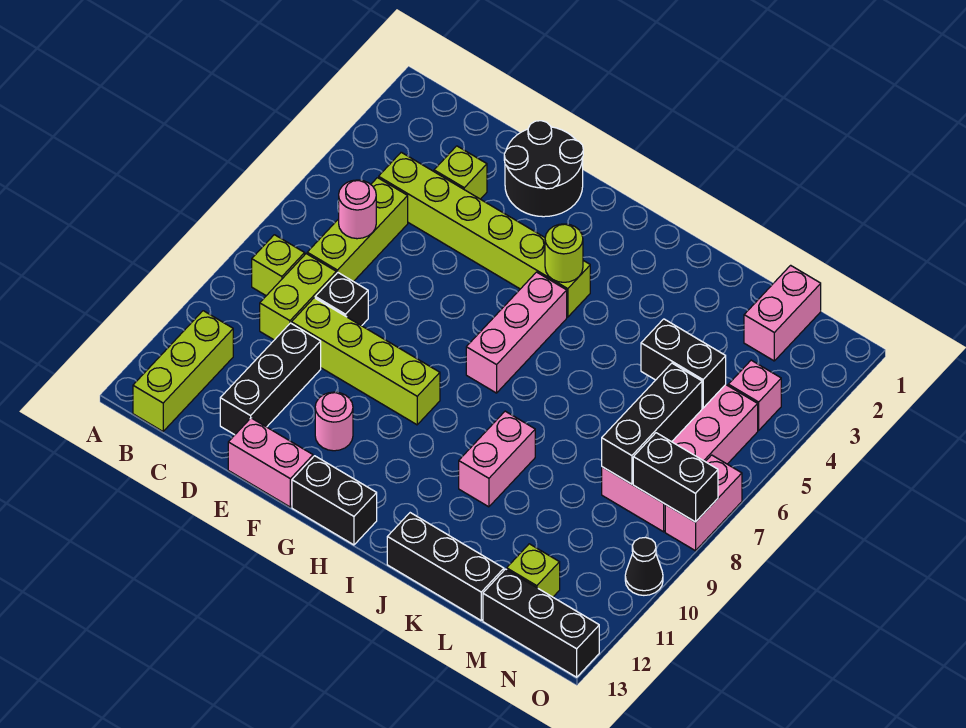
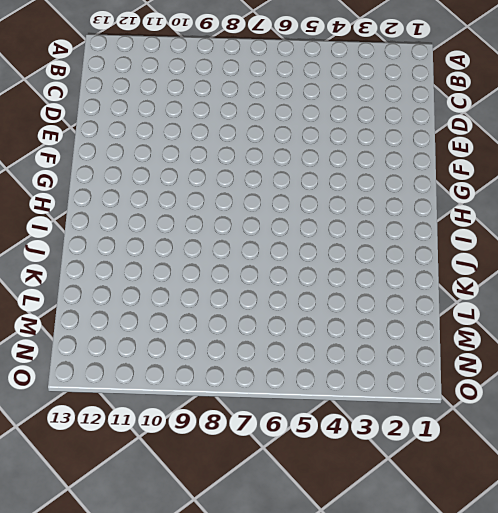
none -> lime brick B8 level 1
none -> lime brick B11:B13 level 1
none -> lime brick C4:H4 level 1

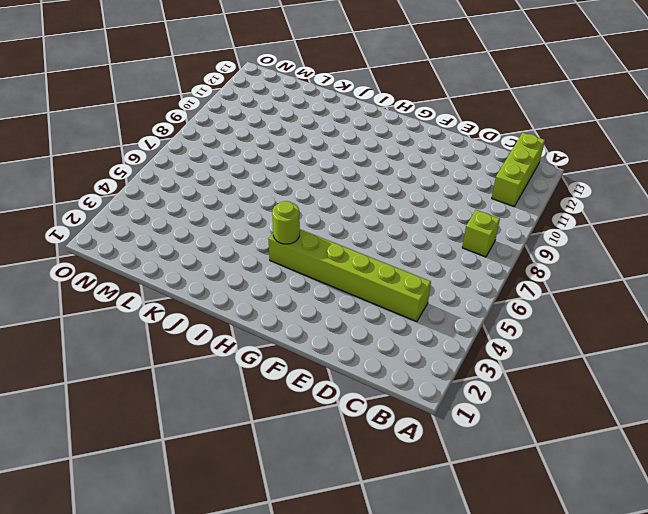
none -> lime brick C5:C7 level 1
none -> lime brick C8:C9 level 1
none -> lime brick D3 level 1

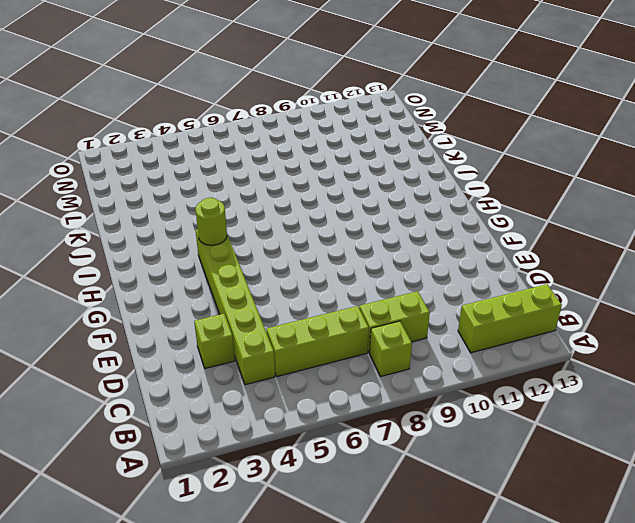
none -> black brick D8 level 1
none -> lime brick D9:G9 level 1
none -> black brick D10:D12 level 1

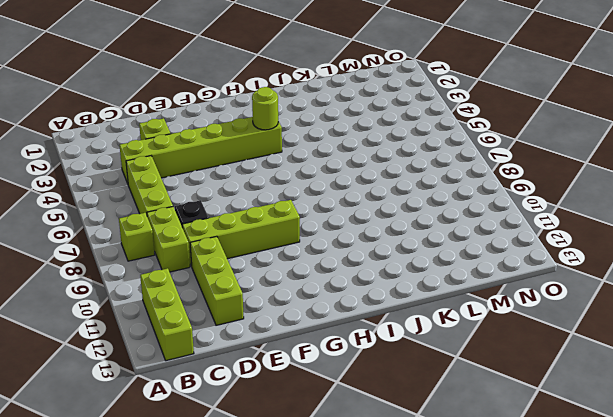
lime brick D10:D12 level 1 -> black brick D10:D12 level 1
none -> black round brick E1:F2 level 1
none -> pink brick E13:F13 level 1
none -> pink round brick F11 level 1

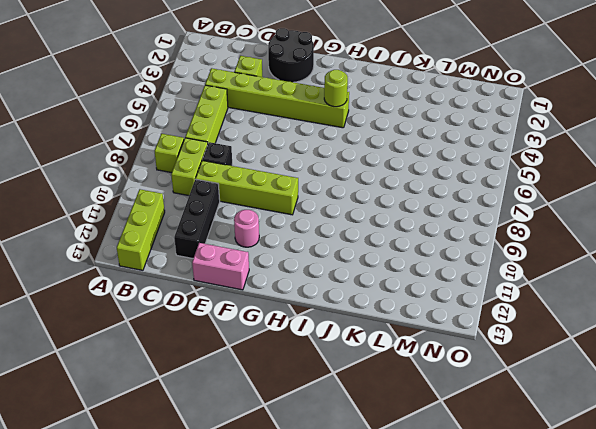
none -> black brick G13:H13 level 1
none -> pink brick H5:H7 level 1
none -> pink brick J9:J10 level 1

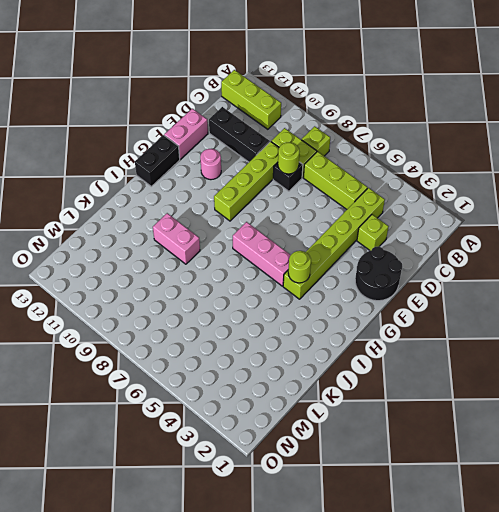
lime round brick D8 level 2 -> none
none -> black brick J13:L13 level 1
none -> pink brick M1:M2 level 1
none -> pink brick M5:N8 level 1

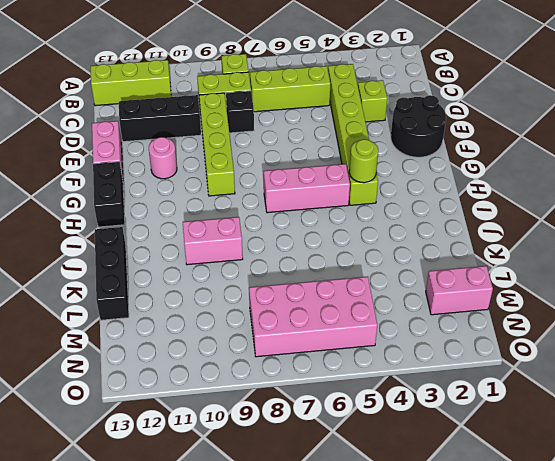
none -> lime brick M12 level 1
none -> black brick M13:O13 level 1
none -> pink brick N4 level 1

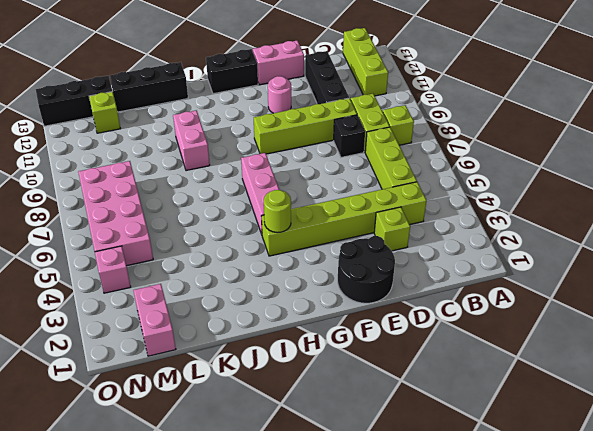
none -> pink brick O7:O8 level 1
none -> black cone O10 level 1
none -> pink round brick C6 level 2

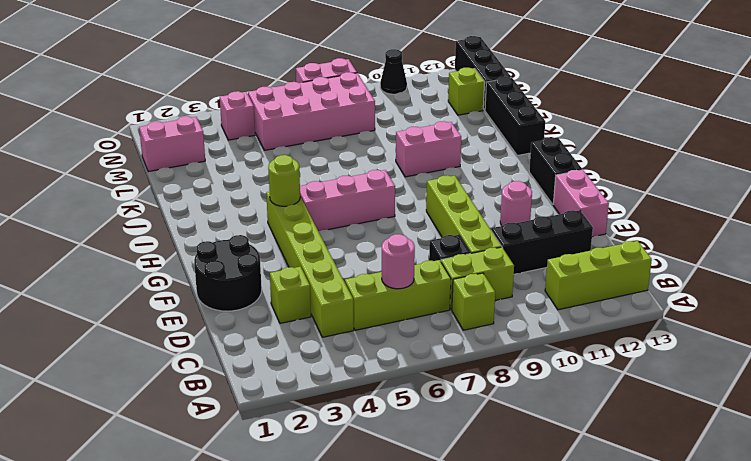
none -> black brick L5:M5 level 2
none -> black brick M6:M8 level 2
none -> black brick N8:O8 level 2

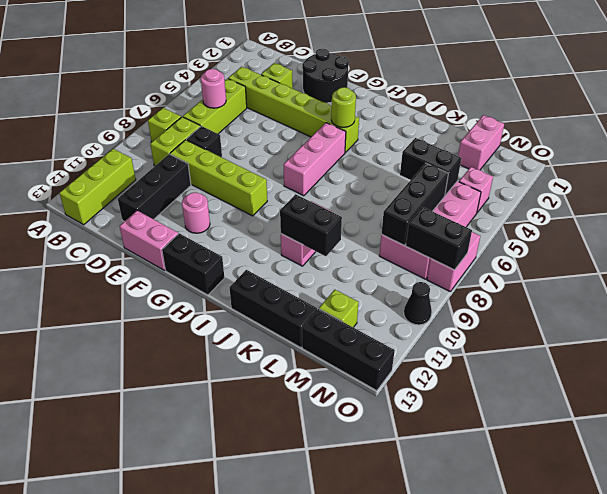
black brick J10:K10 level 2 -> none

